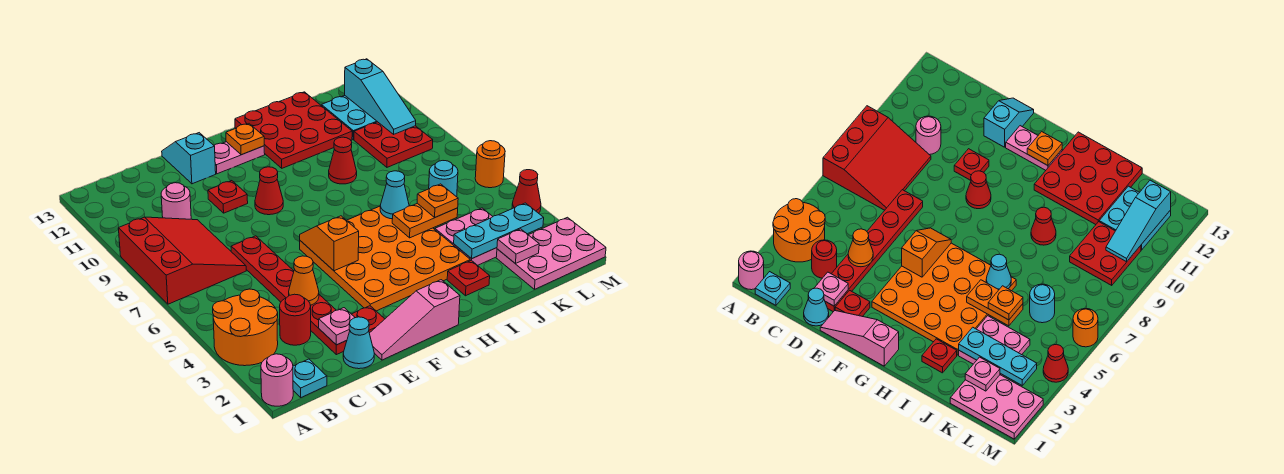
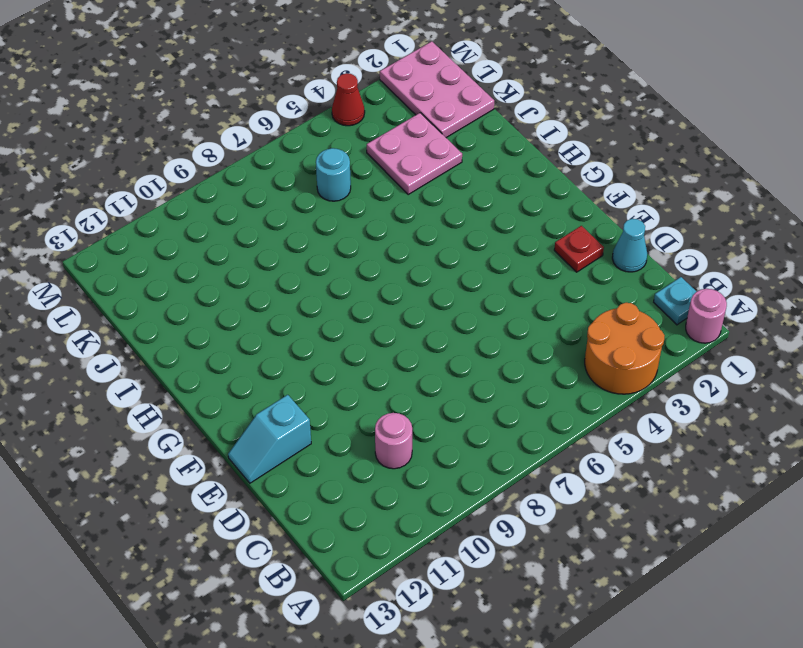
none -> red slope A7:C9 level 1 top A
none -> red round brick C3 level 1
none -> red plate D2:D7 level 1
none -> pink slope E1:G1 level 1 top G

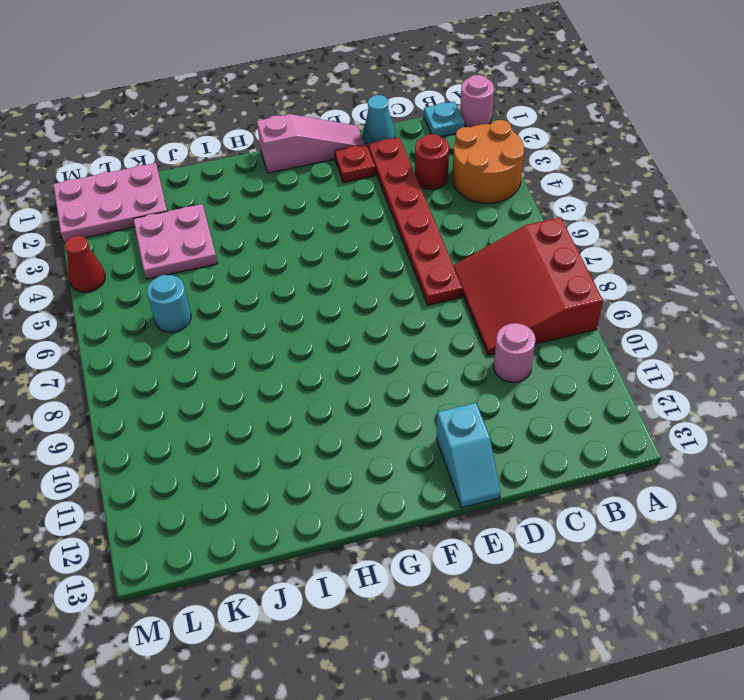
none -> red plate E10 level 1
none -> orange plate F3:I6 level 1
none -> red cone F9 level 1
none -> pink plate F12:G12 level 1

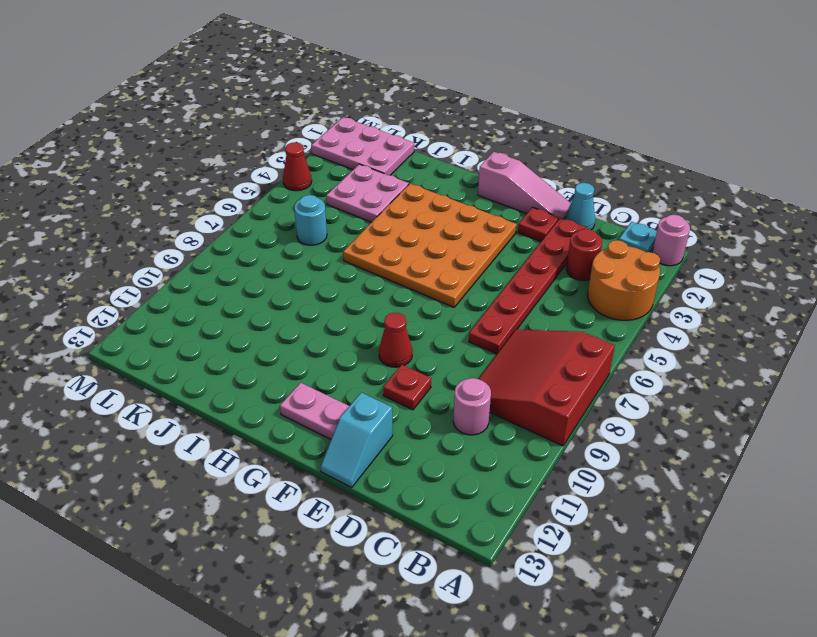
none -> red plate H11:J13 level 1
none -> red plate I2 level 1
none -> red cone I9 level 1
none -> red plate K9:L10 level 1

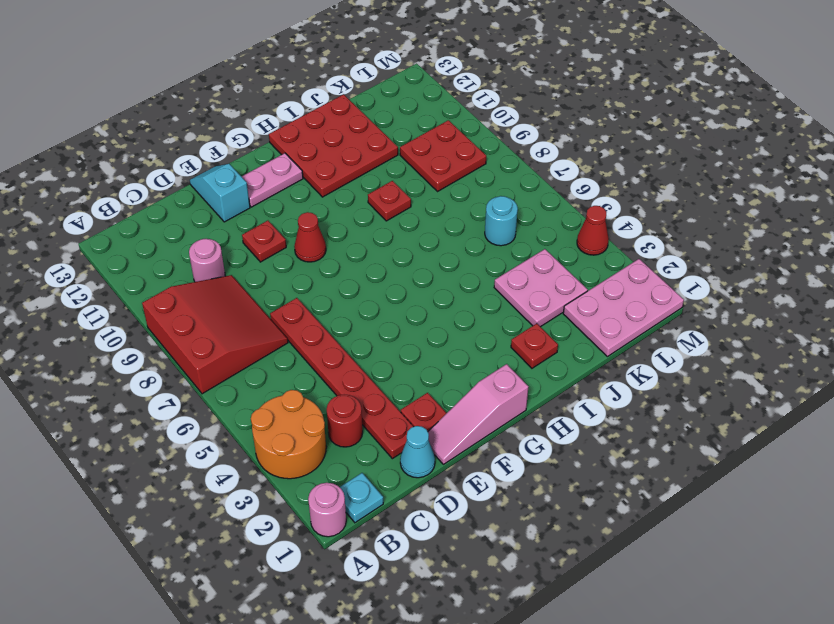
red plate I9 level 1 -> red cone I9 level 1
none -> orange plate F3:I6 level 1
none -> cyan plate K11:L12 level 1
none -> orange round brick M6 level 1
none -> pink plate D2 level 2

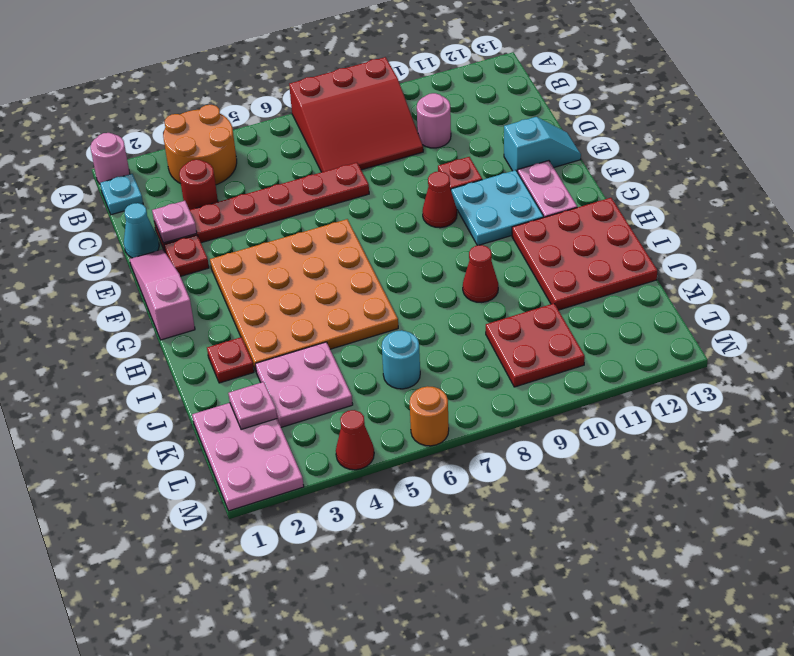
cyan plate F10:G11 level 1 -> cyan plate K11:L12 level 1
none -> orange cone D4 level 2
none -> orange slope F5:F6 level 2 top 5
none -> orange plate G12 level 2
none -> orange plate I5:J5 level 2

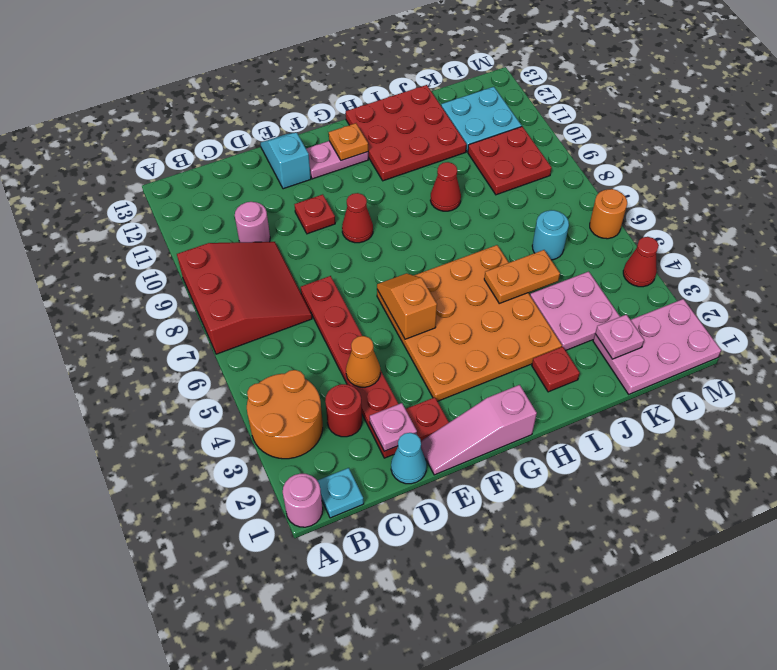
none -> cyan cone I6 level 2
none -> cyan plate J3:L3 level 2
none -> cyan slope L10:L12 level 2 top 12
none -> orange plate J5 level 3

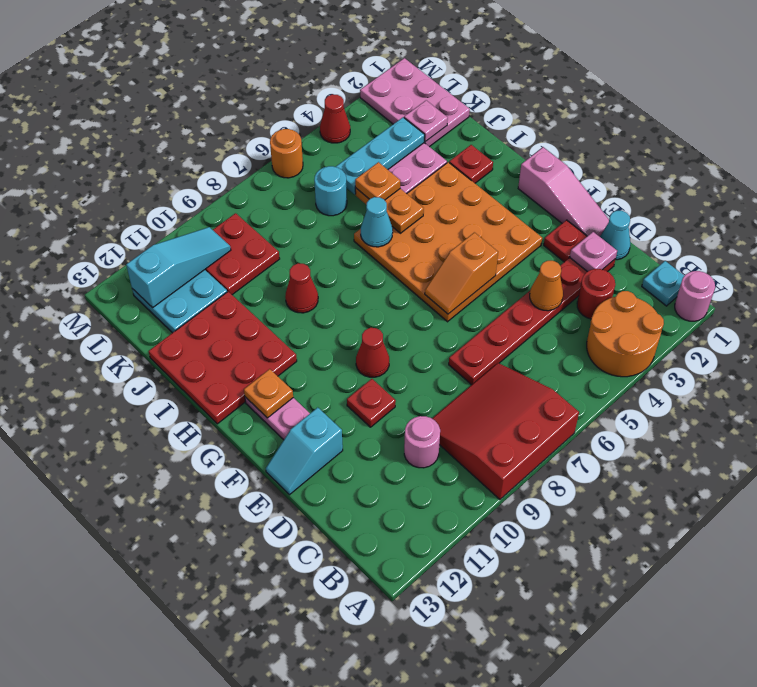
cyan plate K3:K5 level 2 -> cyan plate J3:L3 level 2

